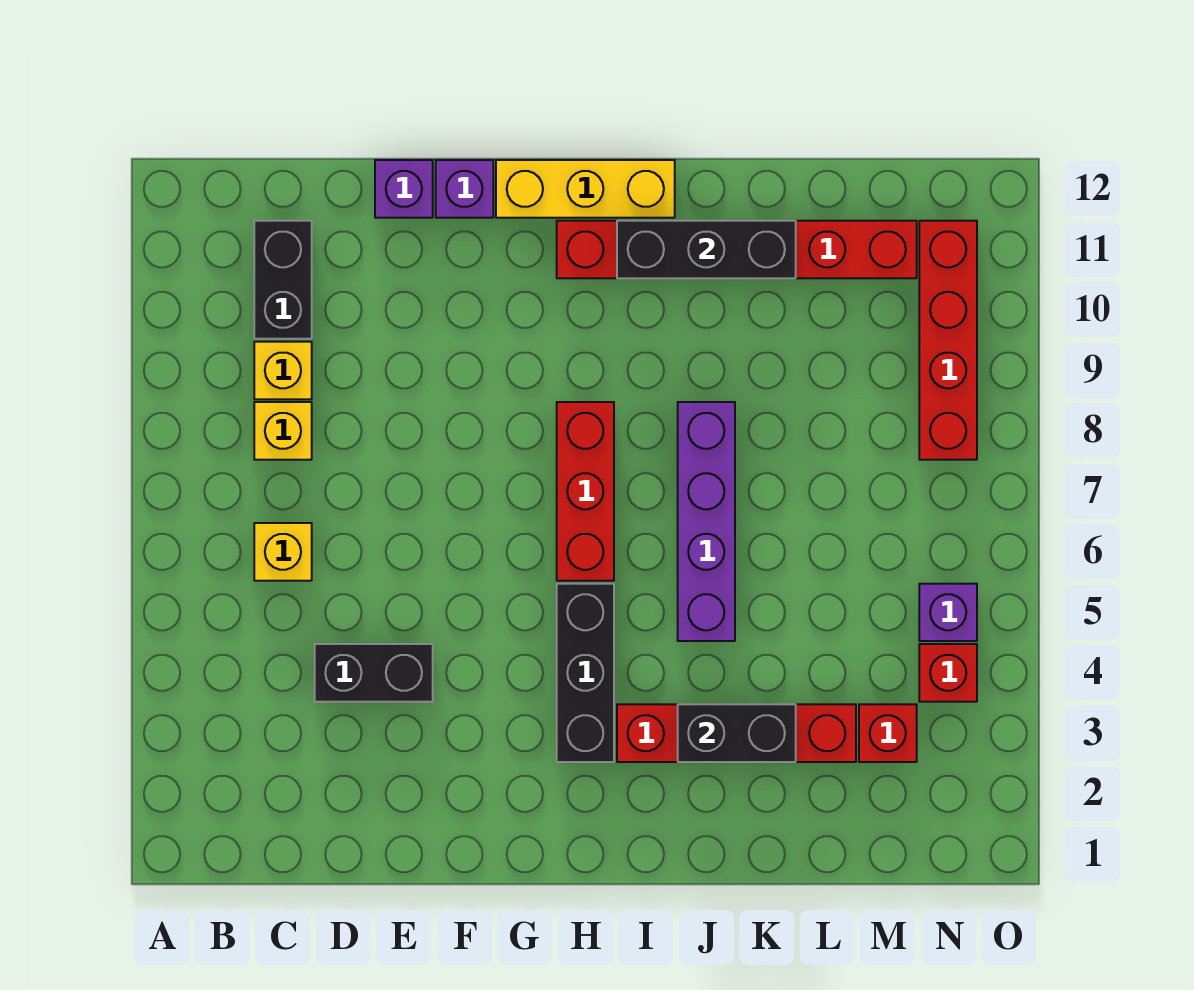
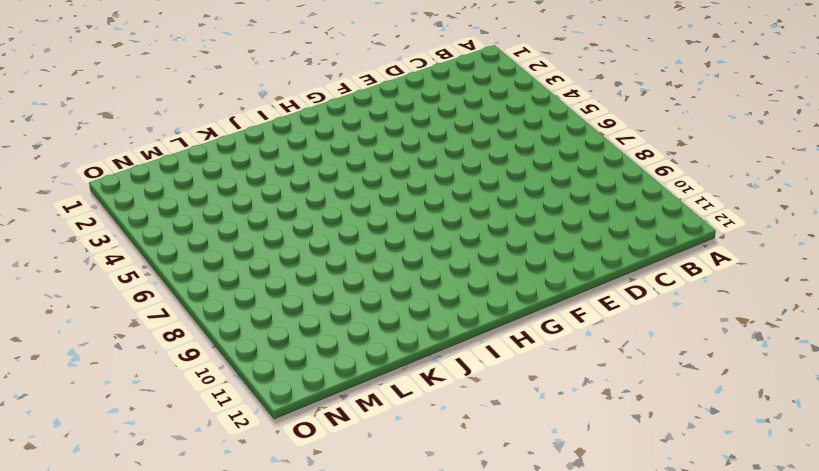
none -> yellow brick C6 level 1
none -> yellow brick C8 level 1
none -> yellow brick C9 level 1

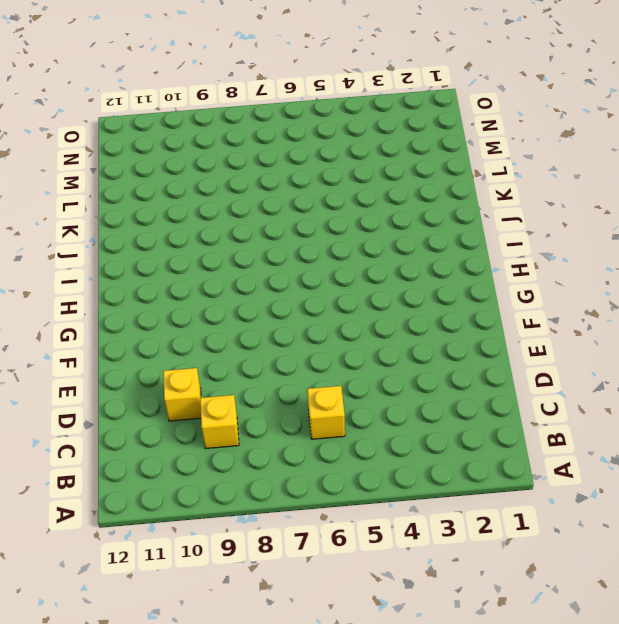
yellow brick D10 level 1 -> yellow brick C8 level 1
none -> black brick C10:C11 level 1
none -> black brick D4:E4 level 1
none -> purple brick E12 level 1

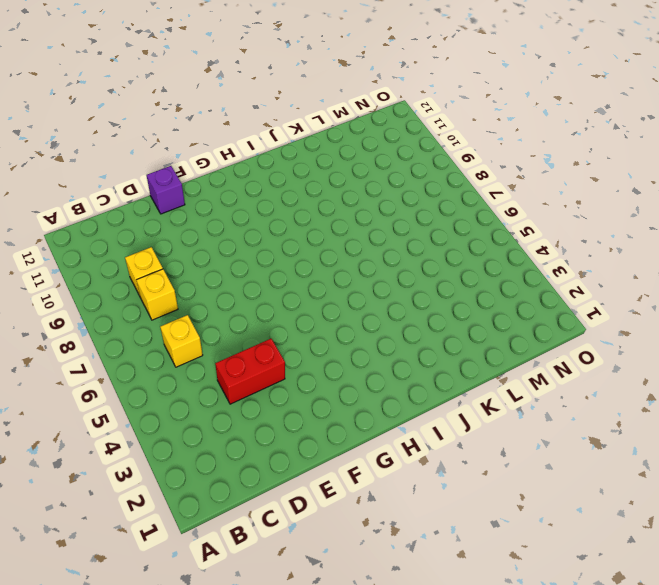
red brick D4:E4 level 1 -> black brick D4:E4 level 1
none -> black brick C10:C11 level 1
none -> purple brick F12 level 1
none -> yellow brick G12:I12 level 1

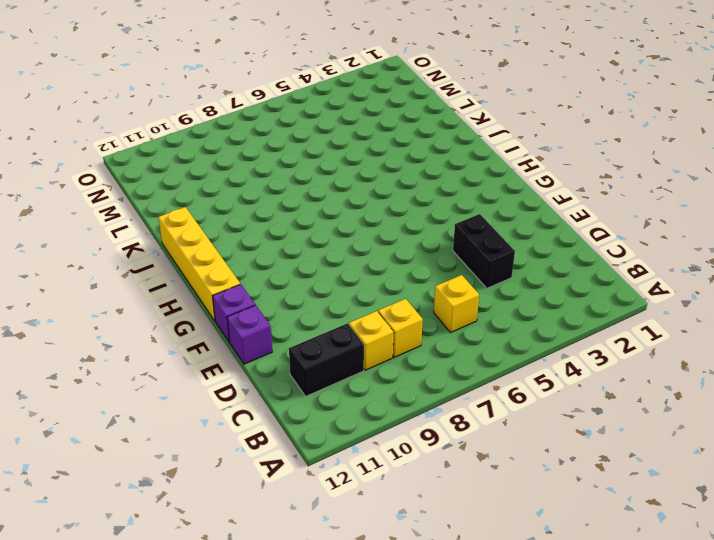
yellow brick G12:J12 level 1 -> yellow brick G12:I12 level 1
none -> black brick H3:H5 level 1
none -> red brick H6:H8 level 1
none -> red brick H11:M11 level 1

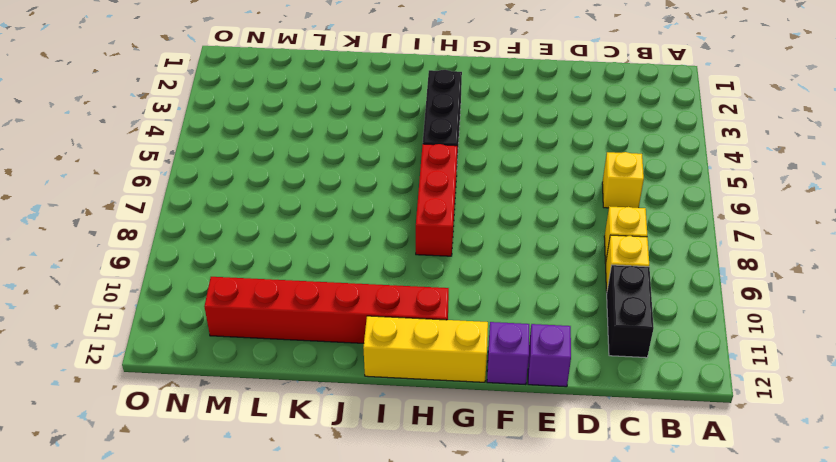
none -> black brick D4:E4 level 1
none -> red brick I3:L3 level 1
none -> purple brick J5:J8 level 1

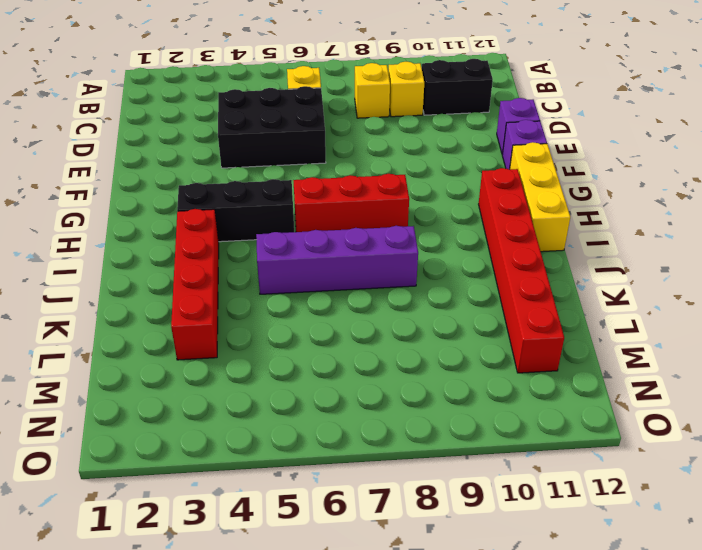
black brick D4:E6 level 1 -> black brick D4:E4 level 1
none -> red brick M3 level 1
none -> red brick N4 level 1
none -> purple brick N5 level 1

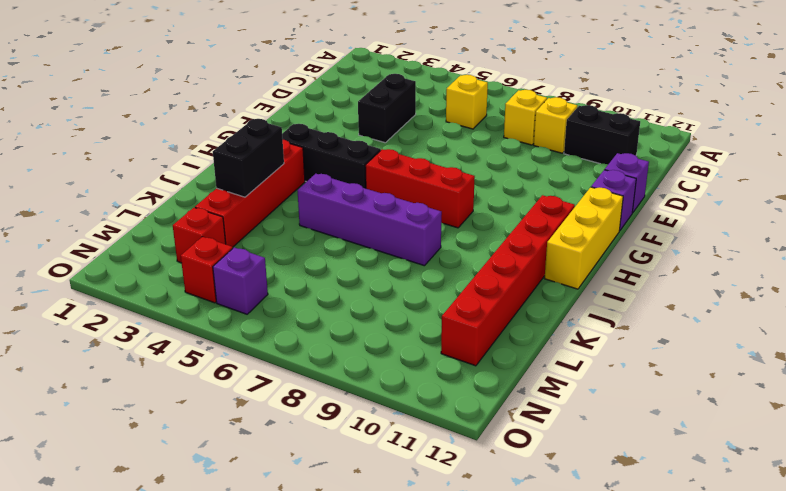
none -> red brick N8:N11 level 1
none -> black brick I11:K11 level 2

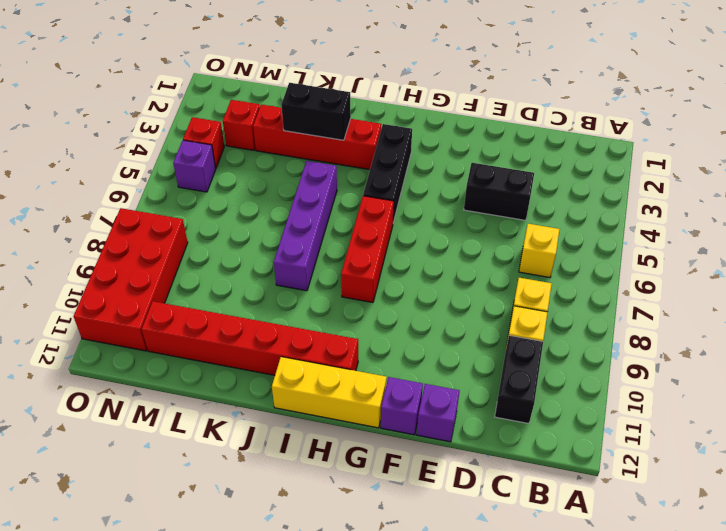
red brick N8:O11 level 1 -> red brick N8:N11 level 1
none -> black brick I11:K11 level 2

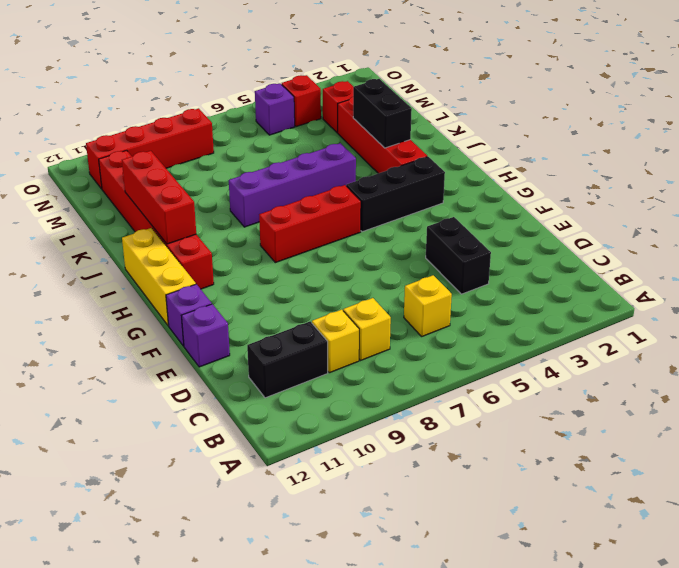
red brick I11:K11 level 2 -> black brick I11:K11 level 2

